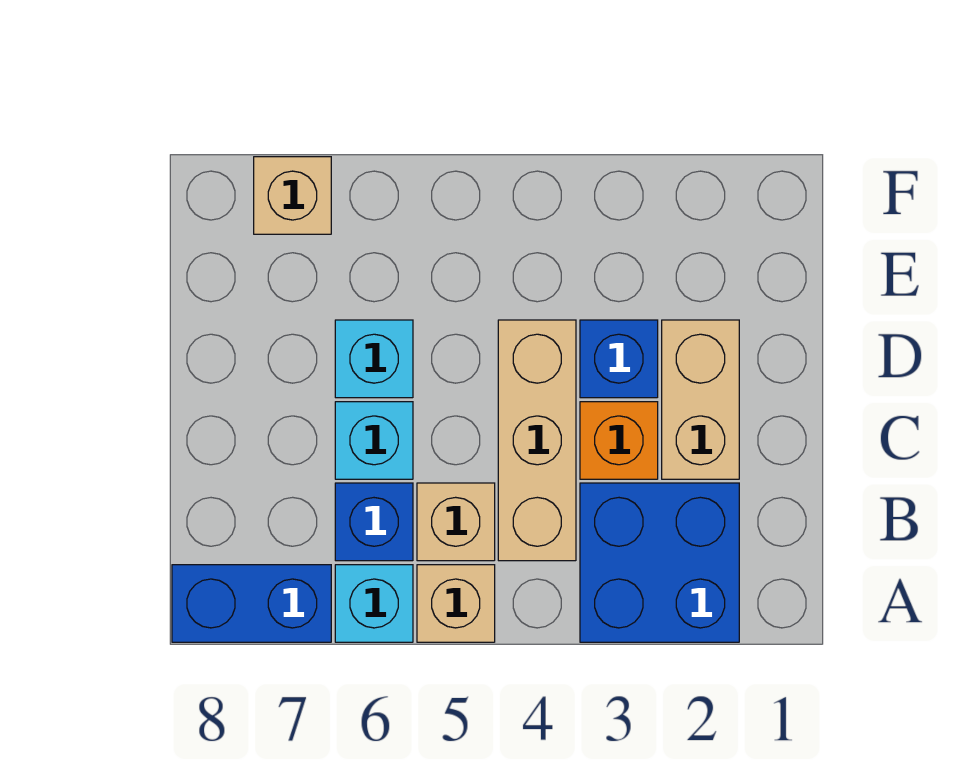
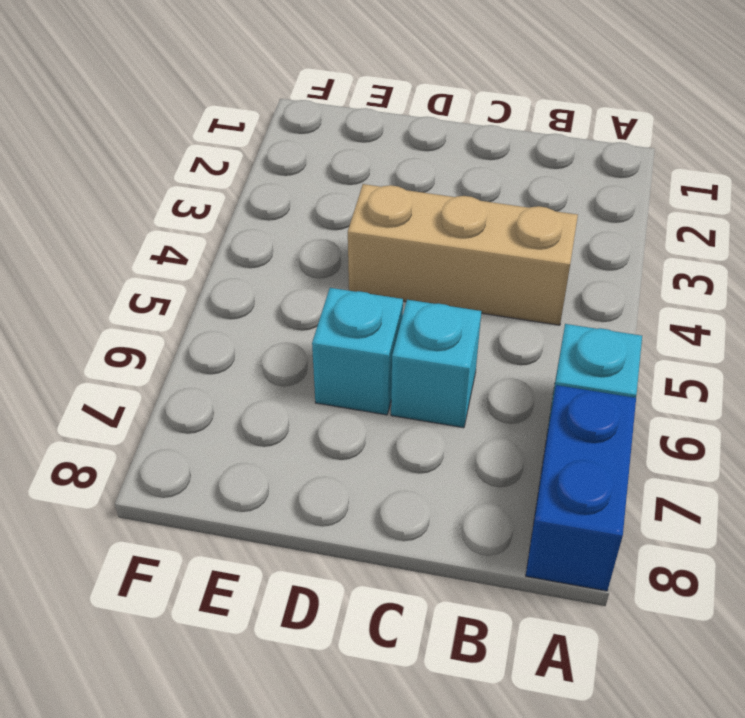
none -> blue brick A2:B3 level 1
none -> tan brick A5 level 1
none -> tan brick B5 level 1

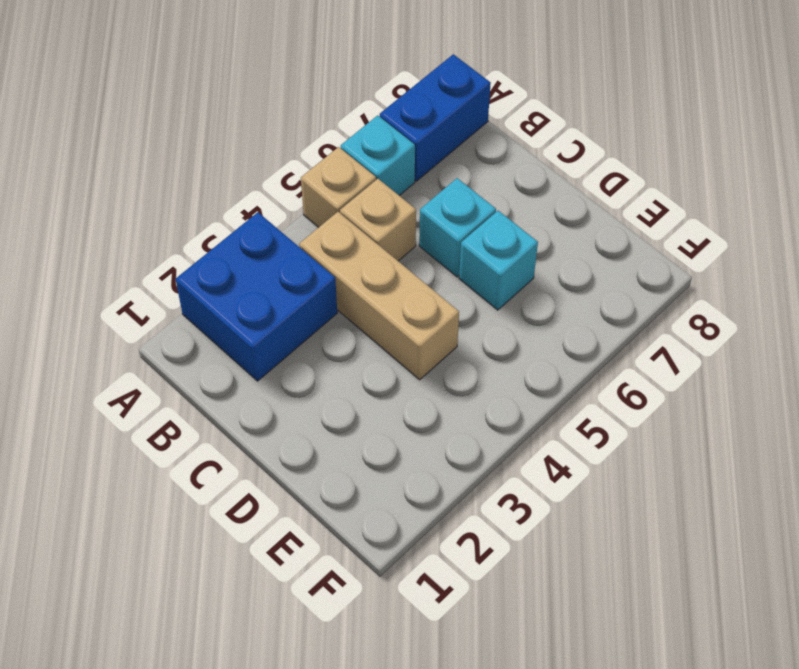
none -> blue brick B6 level 1
none -> tan brick C2:D2 level 1
none -> orange brick C3 level 1

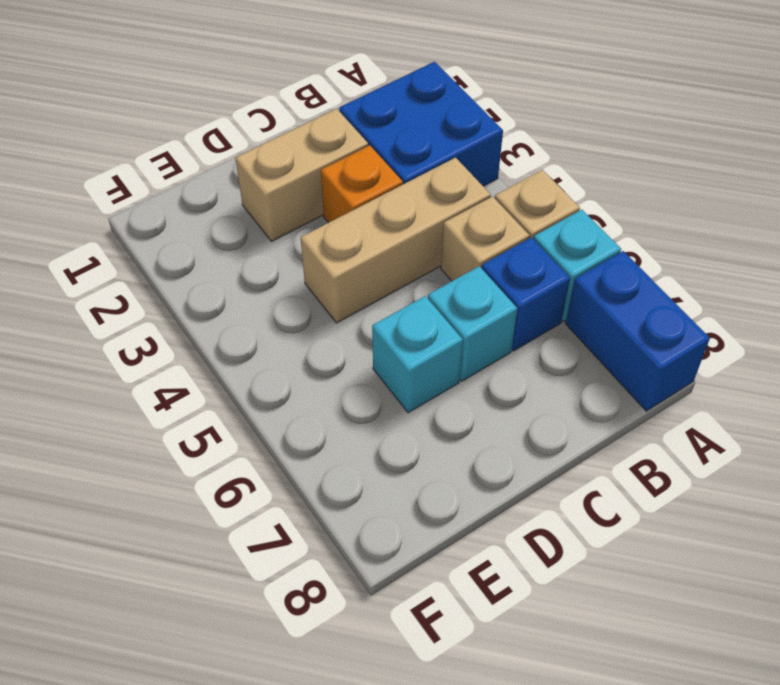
none -> blue brick D3 level 1
none -> tan brick F7 level 1

